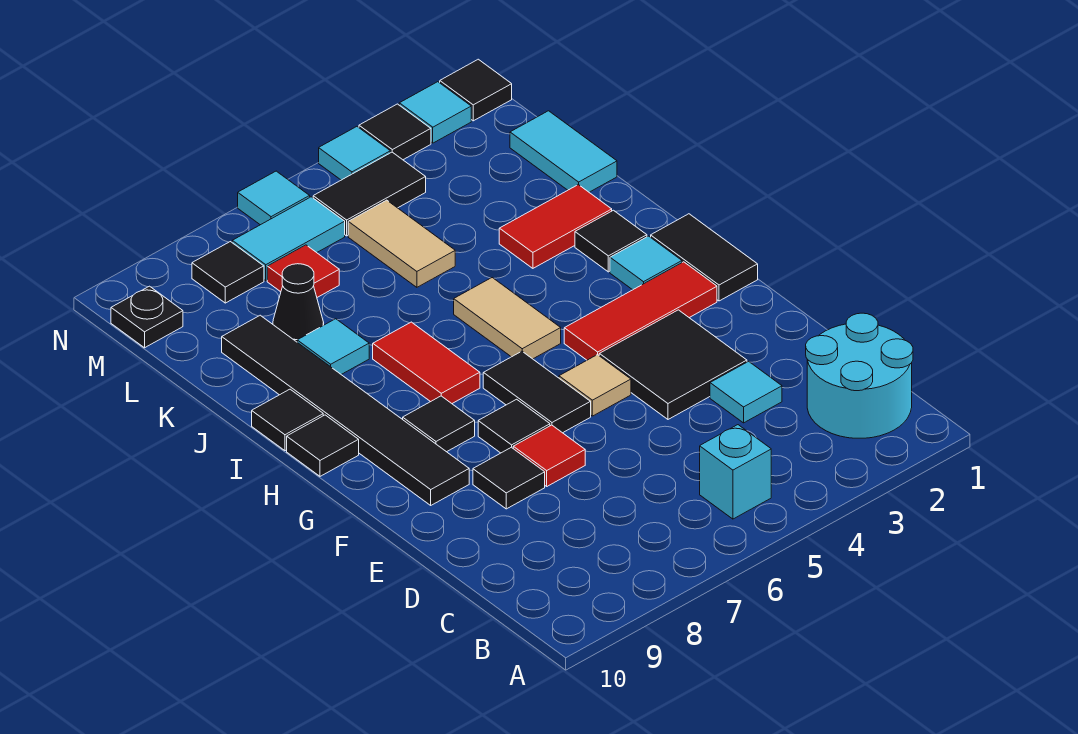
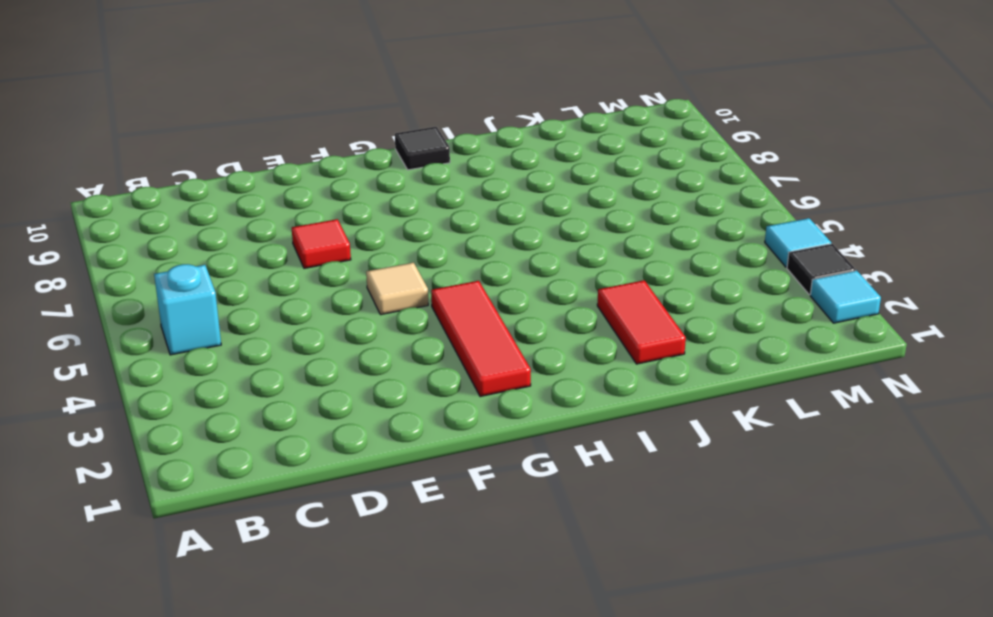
none -> cyan round brick B1:C2 level 1
none -> cyan tile D3 level 1
none -> black tile E3:F4 level 1
none -> black tile E8 level 1

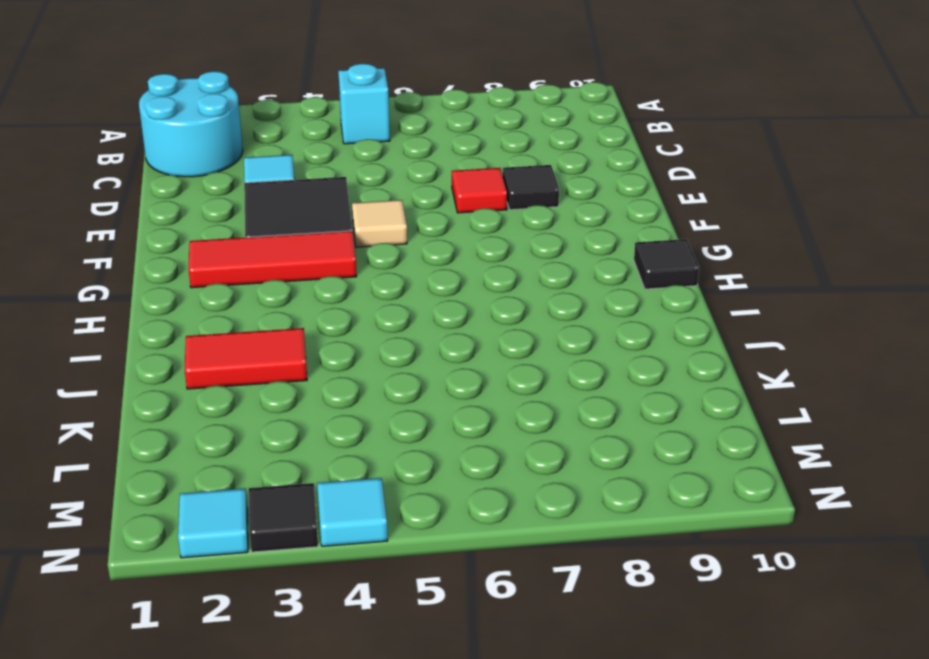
none -> black tile F6:G6 level 1
none -> black tile F7 level 1
none -> black tile F9:K9 level 1
none -> black tile G1:H1 level 1

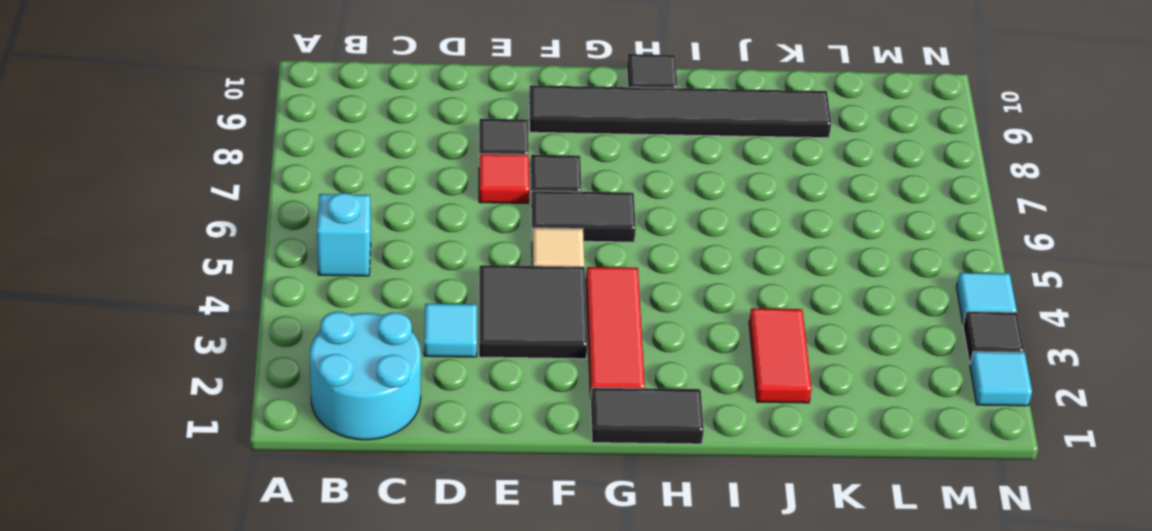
none -> black tile G8 level 1
none -> cyan tile H2 level 1
none -> tan tile H5:I5 level 1
none -> red tile H7:I7 level 1

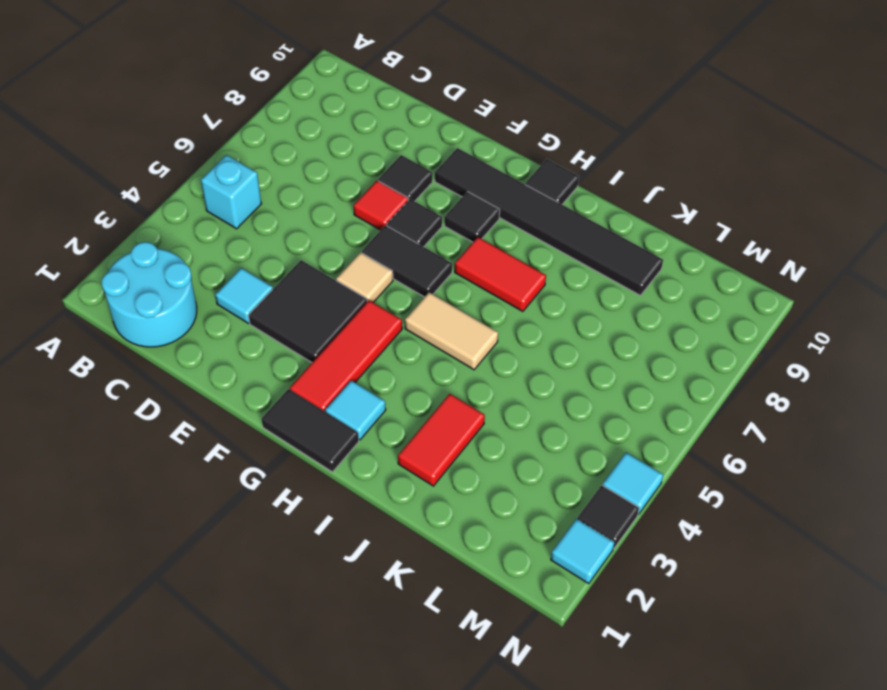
none -> black tile I2 level 1
none -> black tile I10 level 1
none -> cyan tile J8 level 1
none -> cyan tile K1:L1 level 1

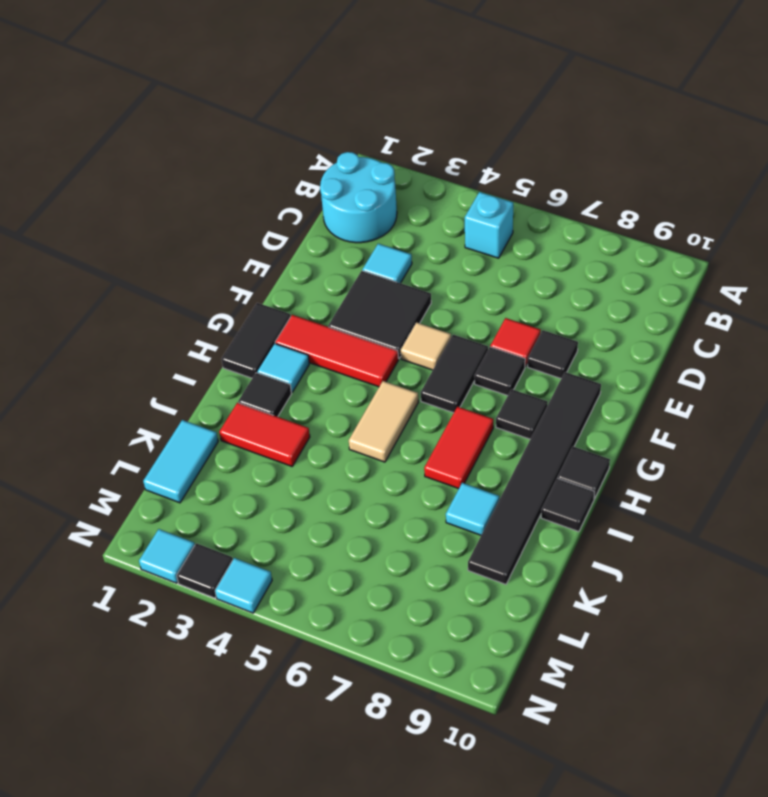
none -> tan tile K5:L5 level 1
none -> black cone K8 level 1
none -> red tile L7 level 1
none -> black tile M4:M5 level 1

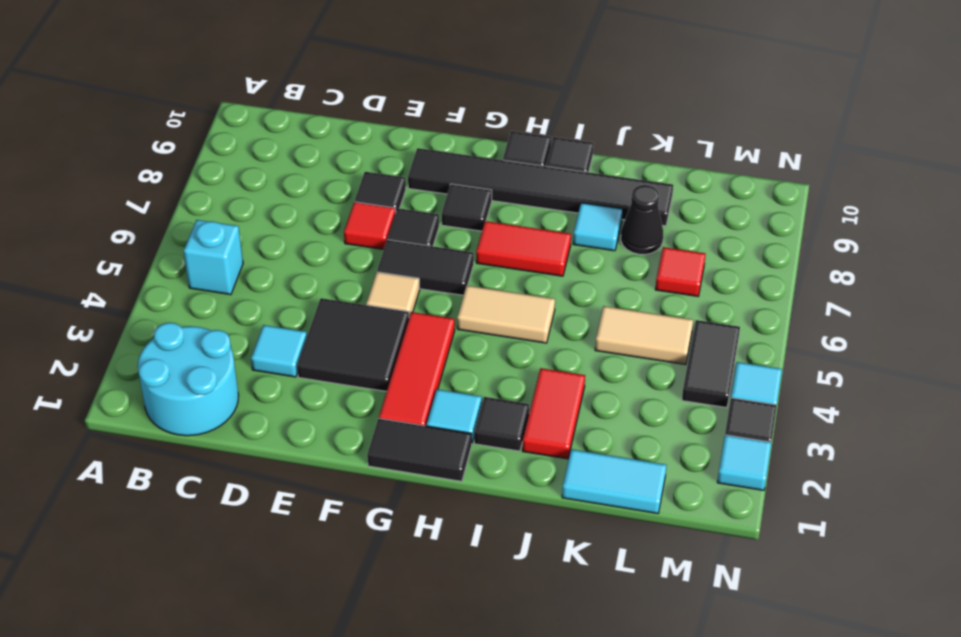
none -> cyan tile M6:M7 level 1
none -> black tile M8 level 1
none -> black plate M10 level 1
none -> black tile N1 level 1

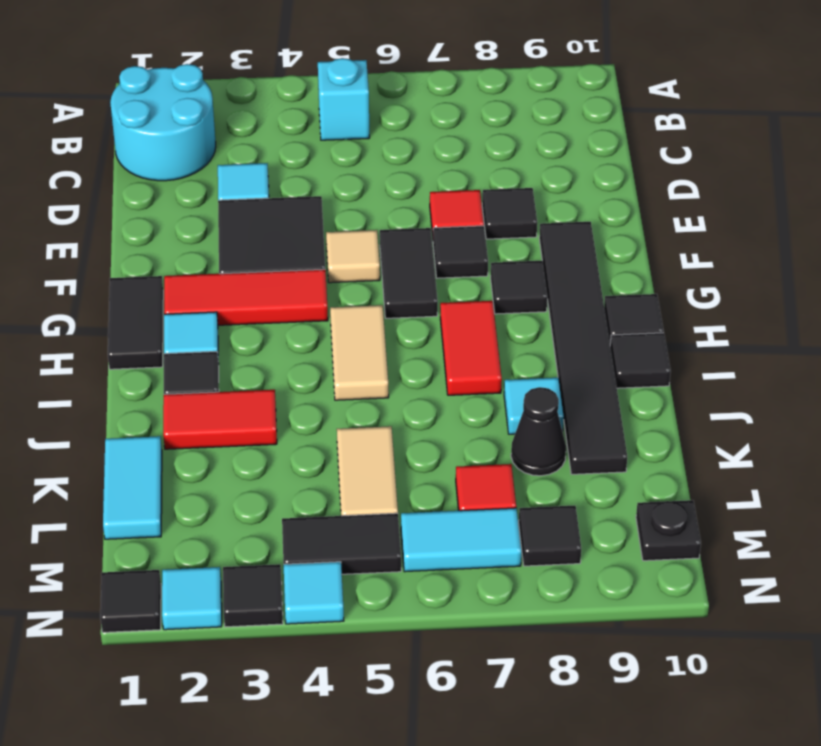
none -> cyan tile N6 level 1

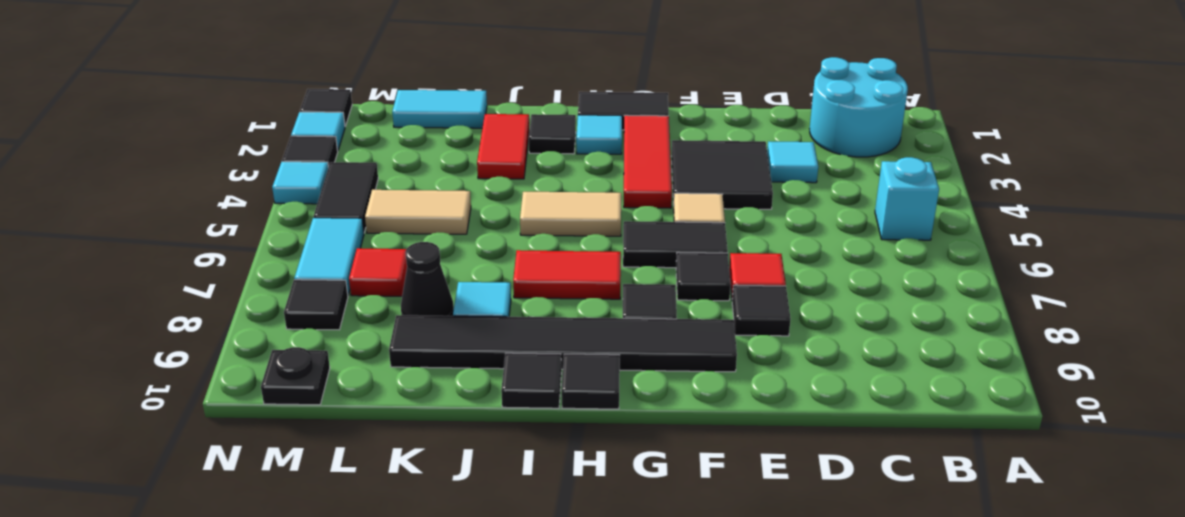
none -> cyan tile N6 level 1

